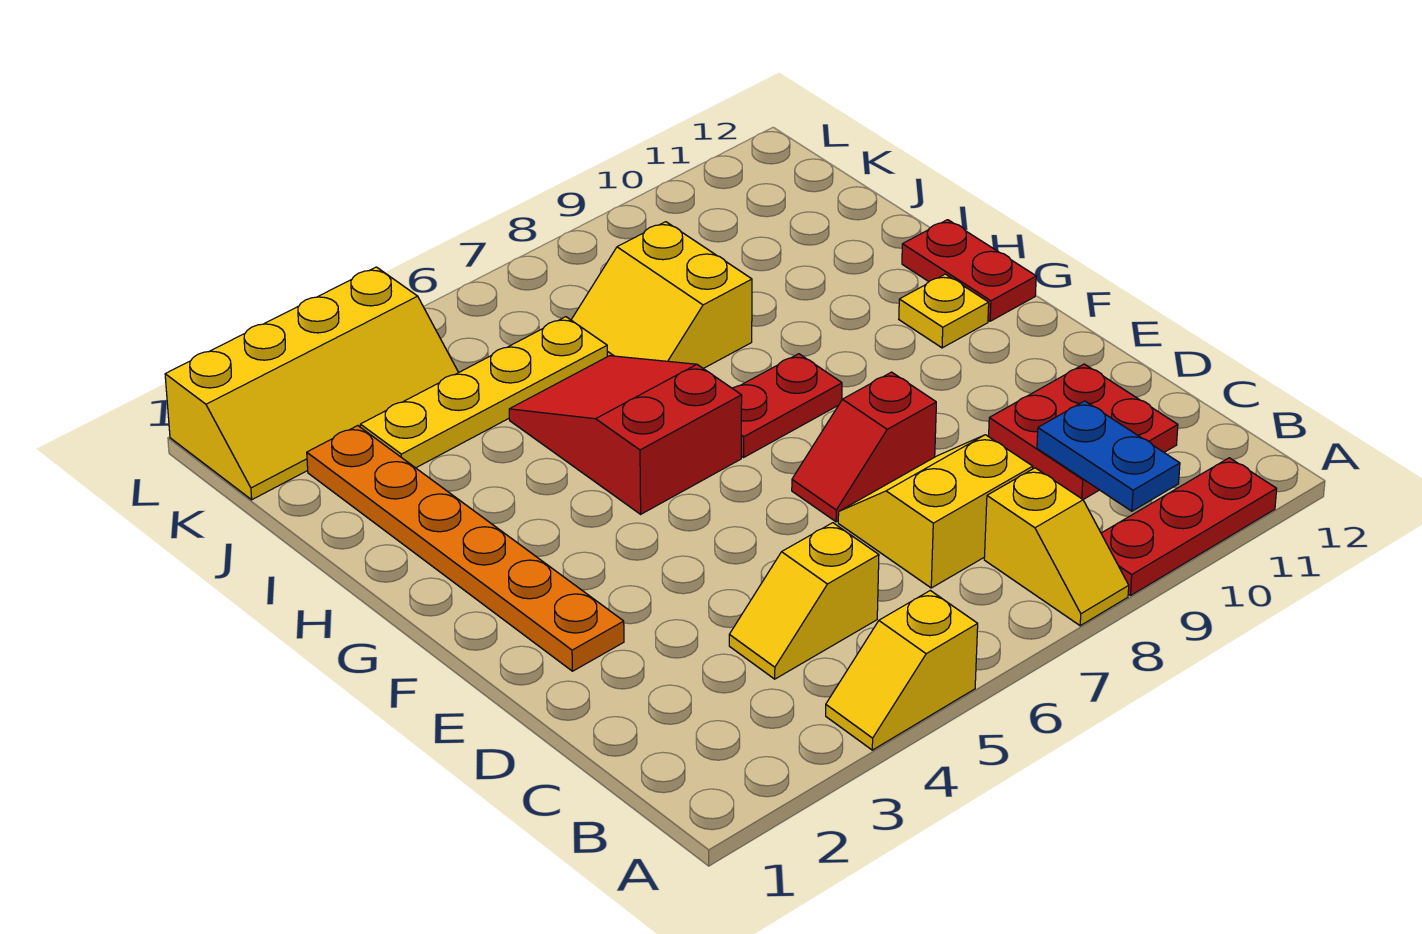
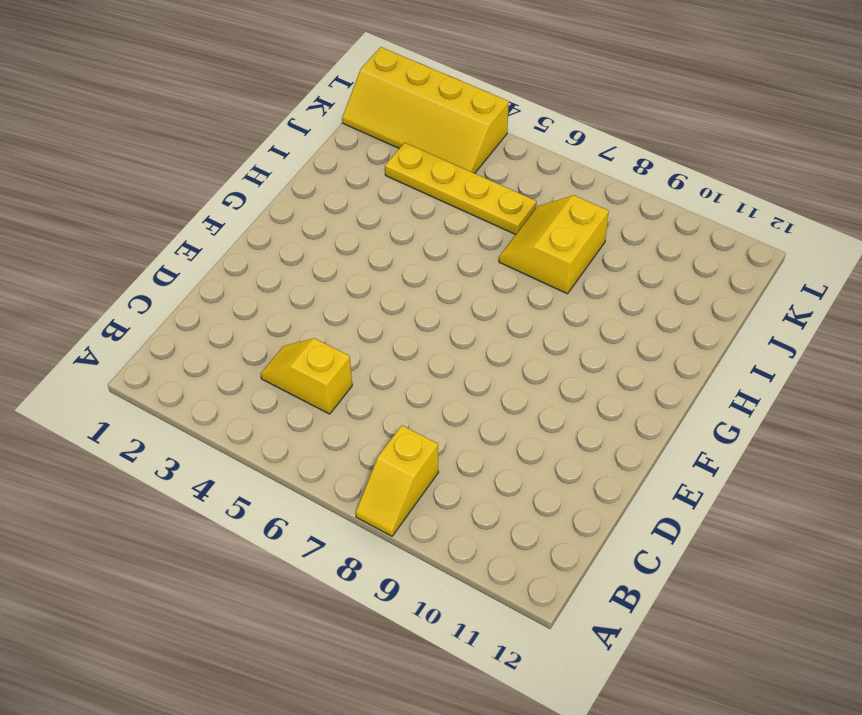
none -> yellow slope A4:A5 level 1 top 5
none -> red plate A9:A11 level 1
none -> yellow slope C7:D8 level 1 top C

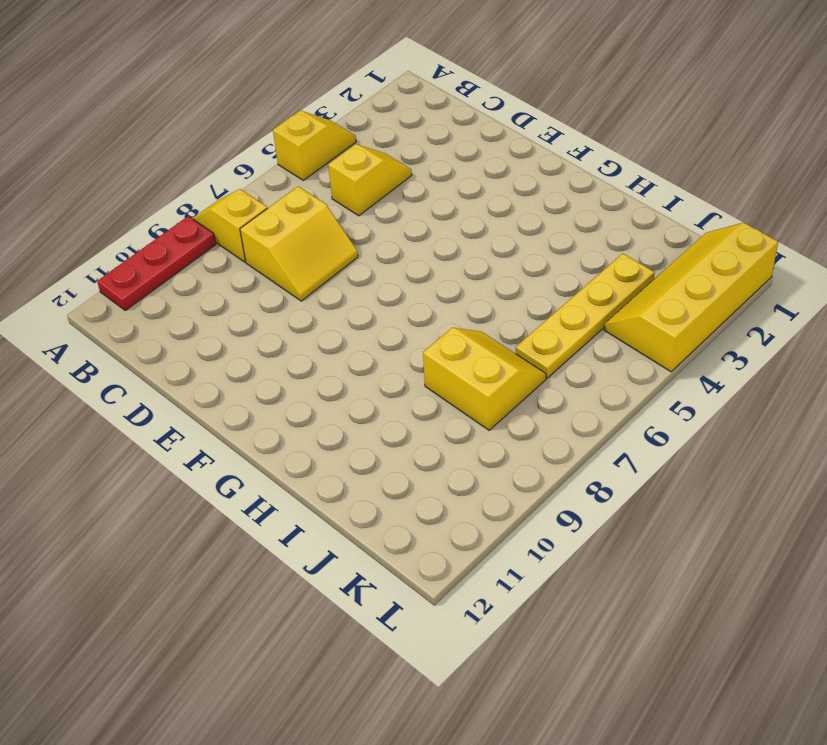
none -> red plate C10:D11 level 1
none -> orange plate E2:J2 level 1
none -> red slope E7:E8 level 1 top 8

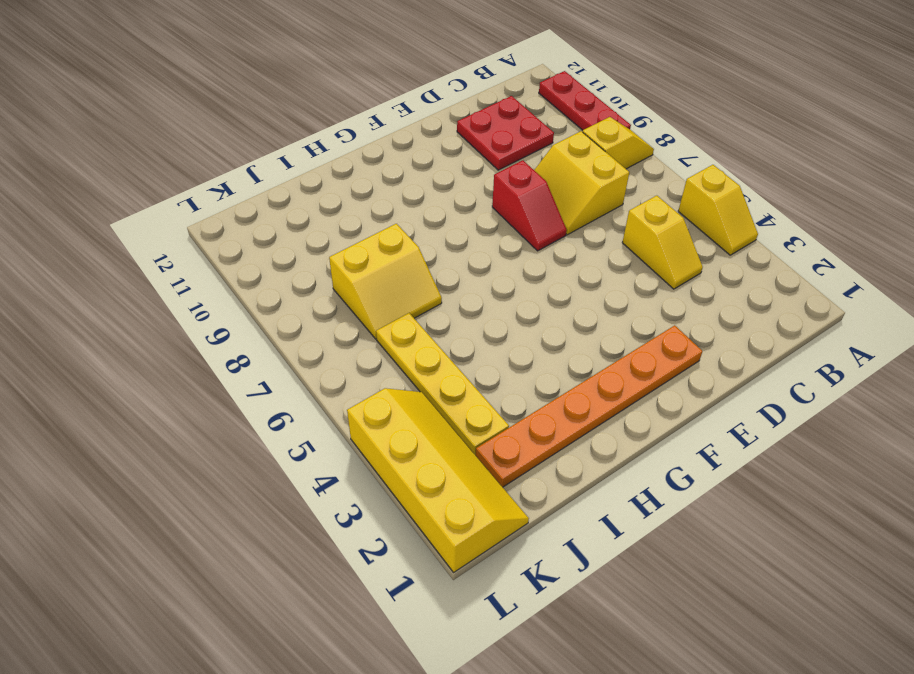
none -> red slope G5:I6 level 1 top G
none -> red plate G7:G8 level 1
none -> yellow plate G11 level 1

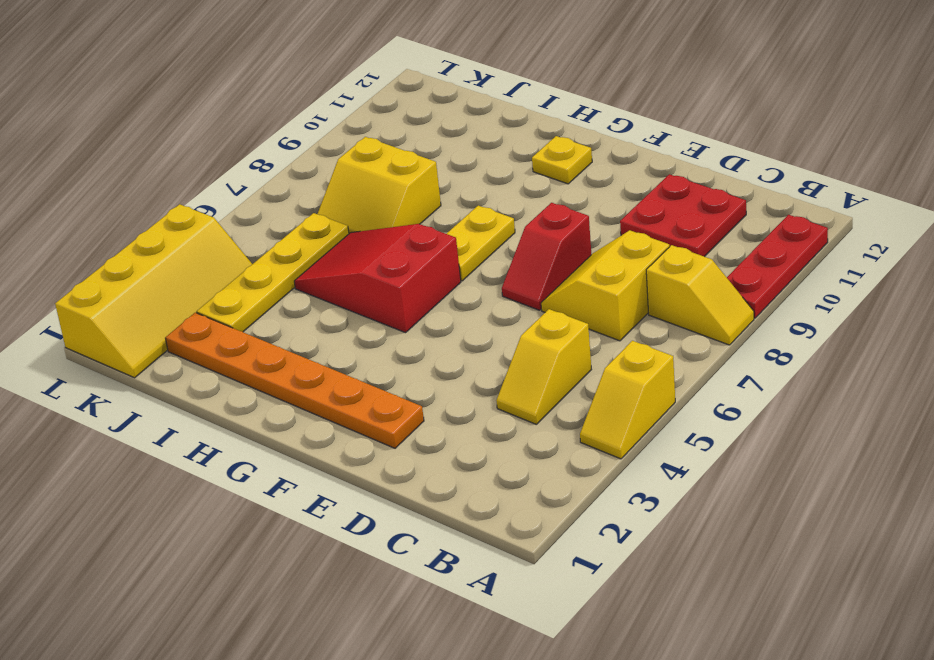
yellow plate G7:G8 level 1 -> red plate G7:G8 level 1
none -> red plate G12:H12 level 1
none -> blue plate B10:C10 level 2

